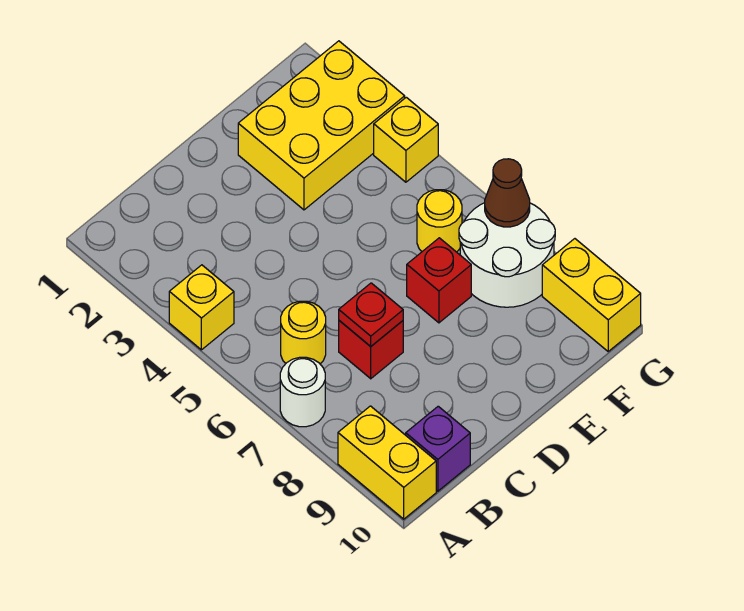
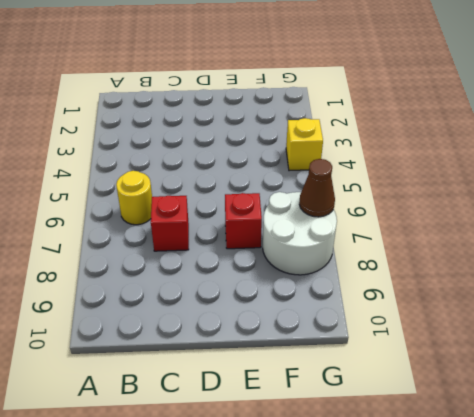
none -> yellow brick A4 level 1
none -> white round brick A7 level 1
none -> yellow brick A9:A10 level 1

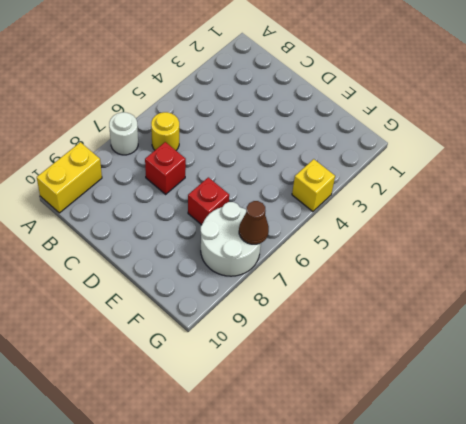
none -> yellow brick A4 level 1
none -> purple brick B10 level 1
none -> yellow brick E2:G3 level 1

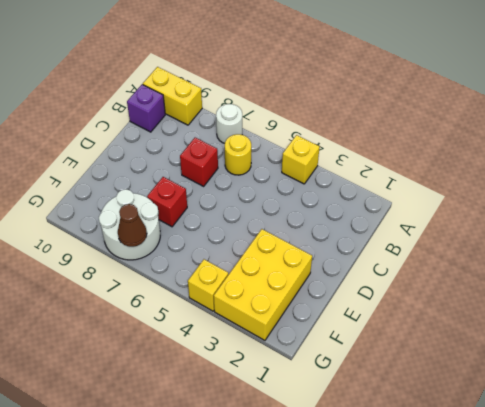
none -> yellow round brick F6 level 1
none -> yellow brick G9:G10 level 1
none -> red plate C7 level 2

